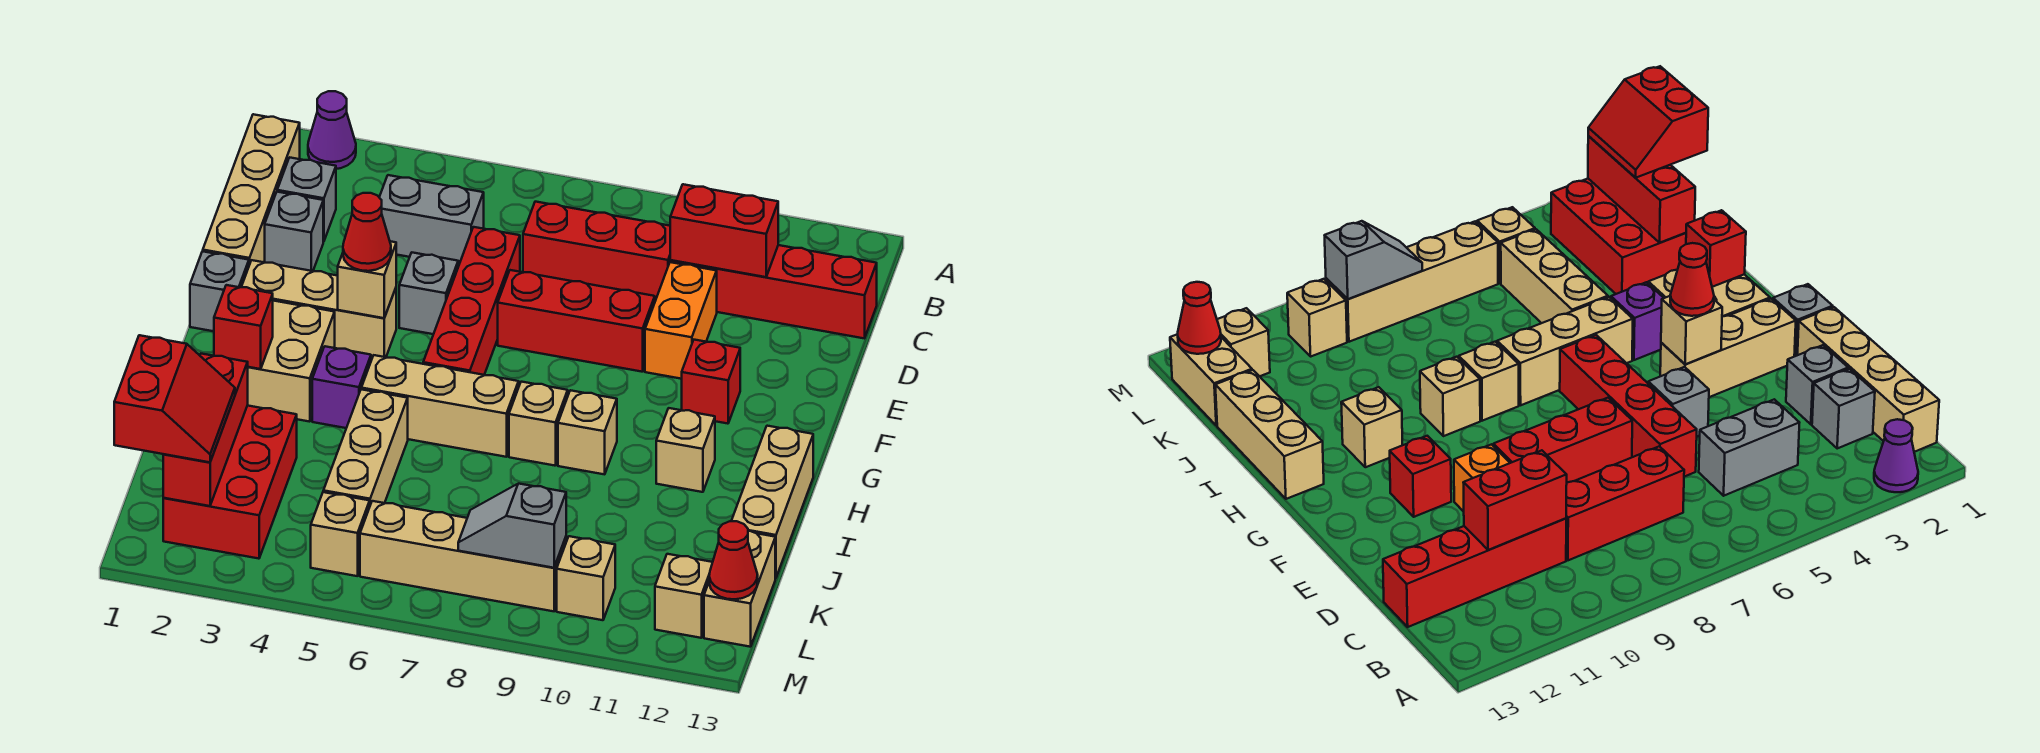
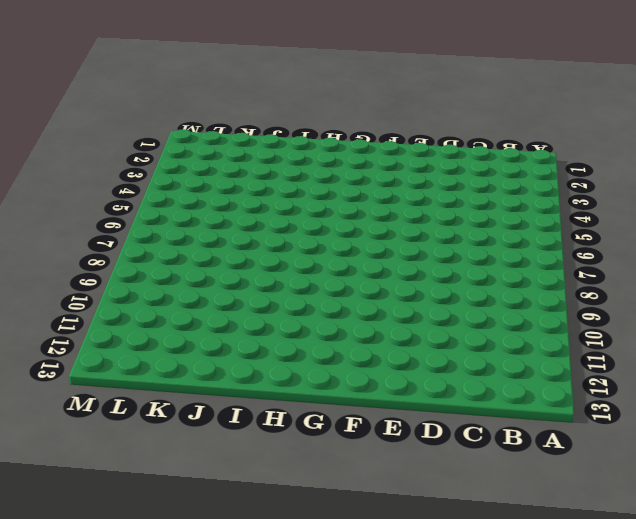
none -> purple cone A2 level 1
none -> tan brick B1:E1 level 1
none -> grey brick C2 level 1
none -> grey brick C4:C5 level 1

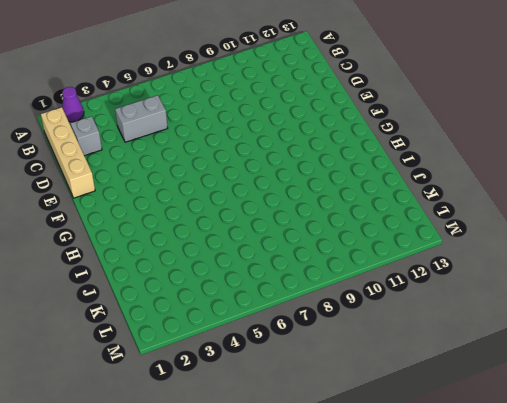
none -> red brick C7:C9 level 1
none -> red brick C10:C13 level 1
none -> grey brick D2 level 1
none -> red brick D6:G6 level 1

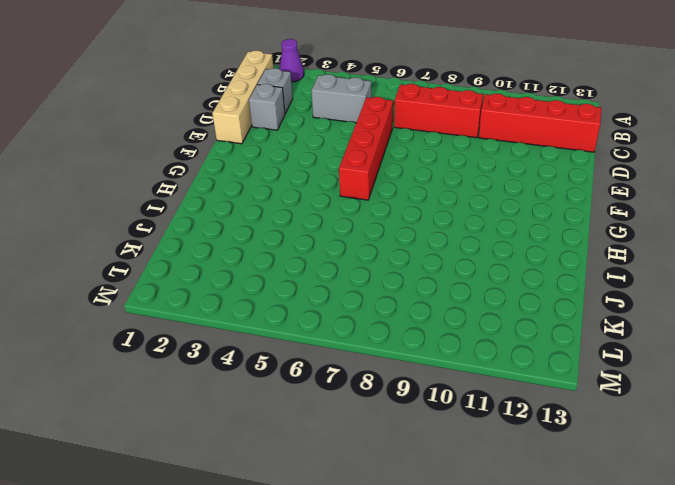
none -> orange brick D10:E10 level 1
none -> grey brick E5 level 1
none -> red brick E7:E9 level 1
none -> grey brick F1 level 1

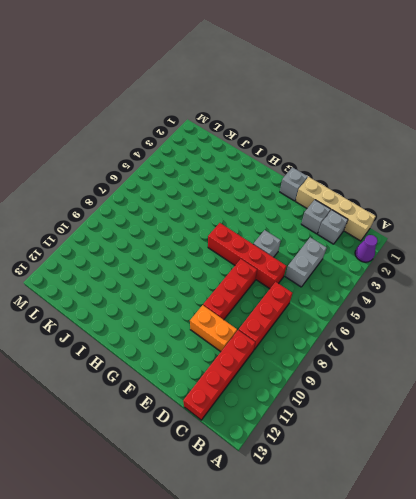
none -> tan brick F2:F4 level 1
none -> red brick F11 level 1
none -> tan brick G2:H3 level 1
none -> purple brick H4 level 1

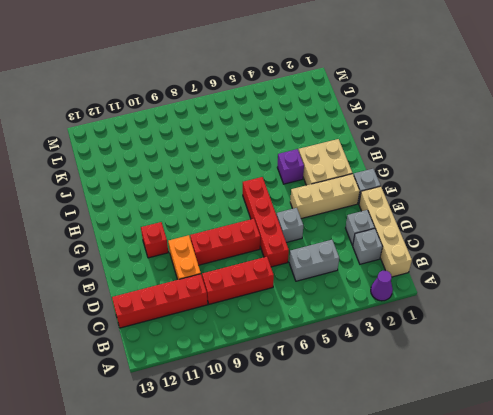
none -> tan brick H5:H7 level 1
none -> tan brick H8 level 1
none -> tan brick H9 level 1
none -> tan brick H11 level 1

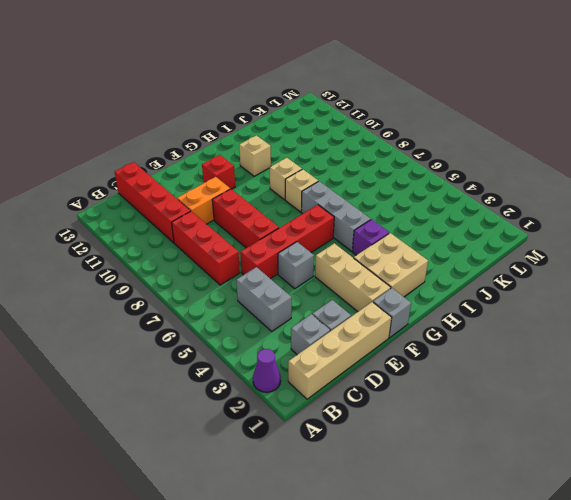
grey brick H5:H7 level 1 -> tan brick H5:H7 level 1
none -> tan brick H13:J13 level 1
none -> tan brick I5:K5 level 1
none -> red brick J2:L3 level 1
none -> tan brick K13:L13 level 1

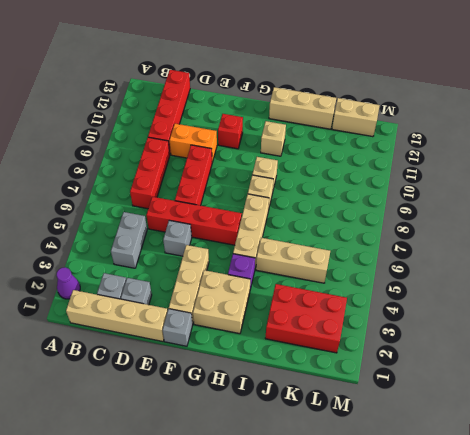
none -> tan brick L5 level 1
none -> tan brick L6:L9 level 1
none -> tan brick L10 level 1
none -> tan brick L12 level 1

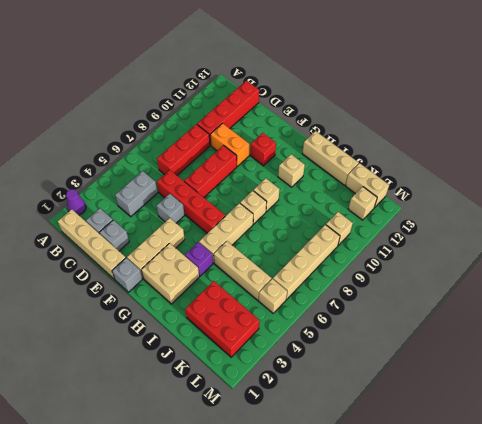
none -> red brick C10:C11 level 2
none -> tan brick F4 level 2
none -> red brick H2 level 2
none -> red brick J2:L2 level 2

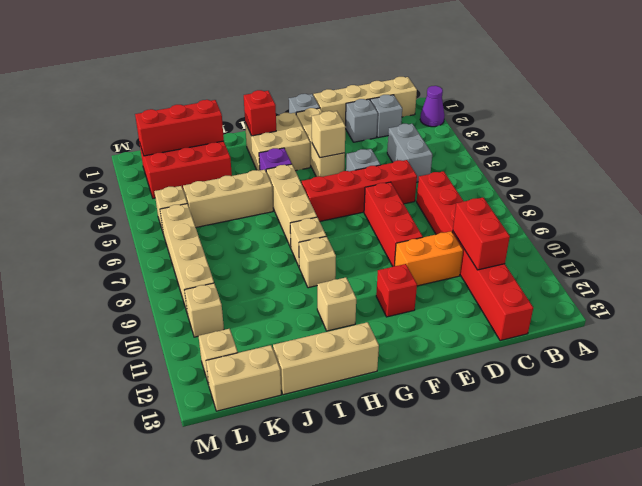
none -> grey slope L8:L9 level 2 top 9
none -> red cone L13 level 2
none -> red cone F4 level 3
none -> red slope K1:L2 level 3 top 1

